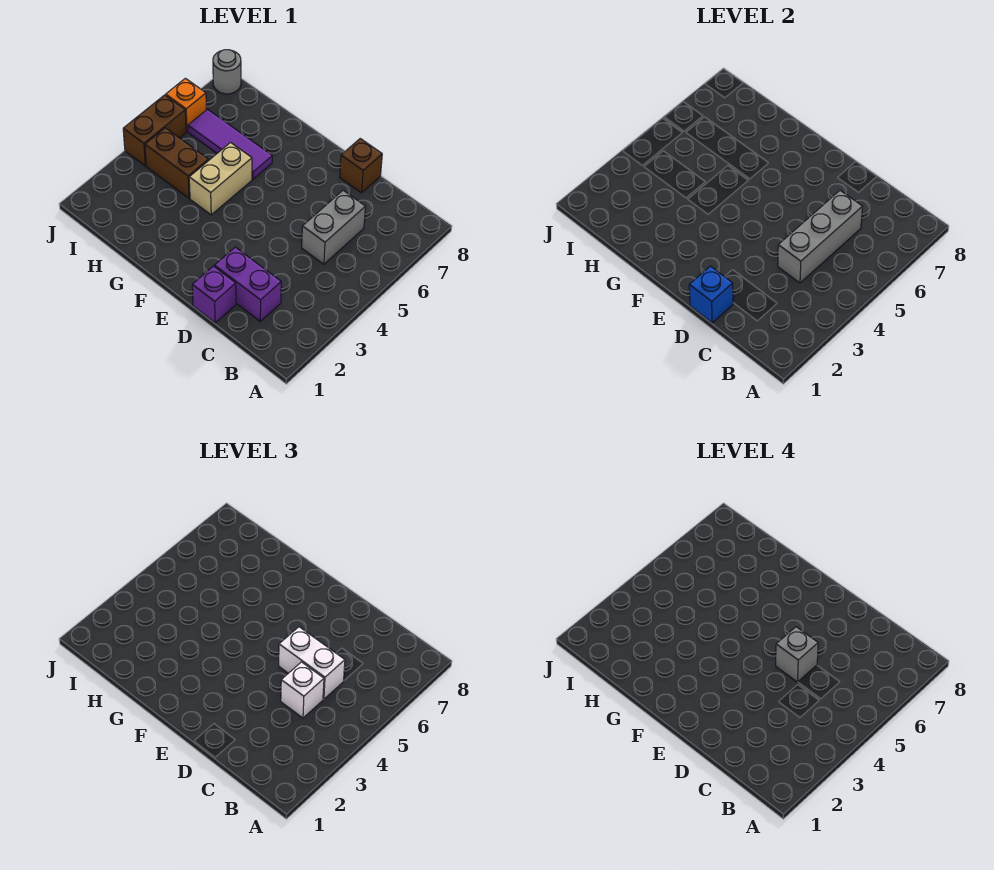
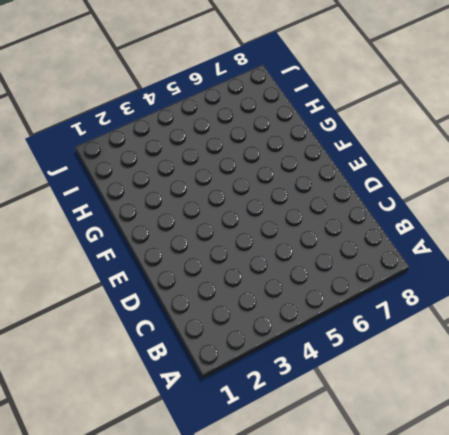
none -> purple brick C2:D2 level 1
none -> grey brick C5:C6 level 1
none -> purple brick D1 level 1

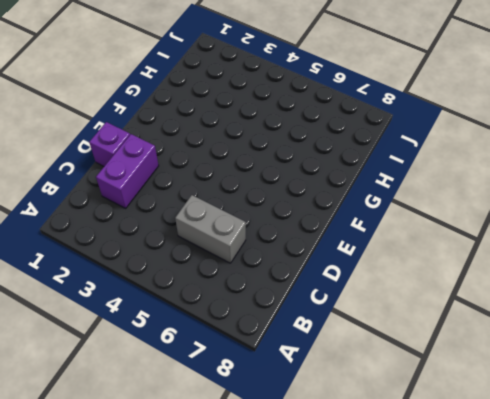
none -> brown brick D8 level 1
none -> tan brick G4:G5 level 1
none -> purple tile G6:I6 level 1

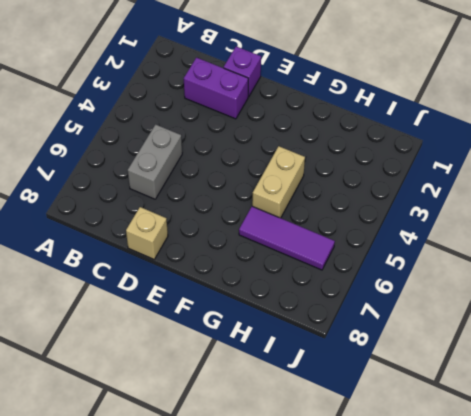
tan brick D8 level 1 -> brown brick D8 level 1
none -> brown brick H4:I4 level 1
none -> brown brick J4:J5 level 1
none -> orange brick J6 level 1

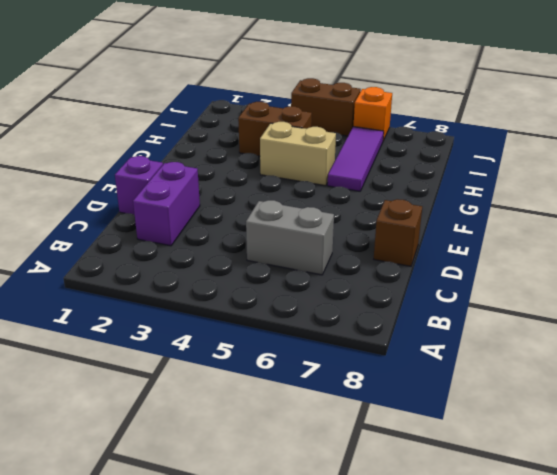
brown brick H3:H4 level 1 -> brown brick H4:I4 level 1
none -> grey round brick J8 level 1
none -> grey brick C4:C6 level 2
none -> blue brick D1 level 2

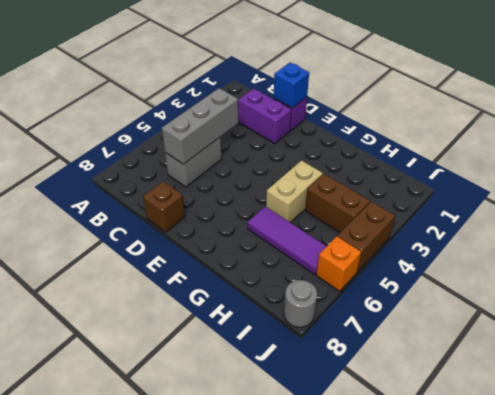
none -> white brick C4 level 3
none -> white brick C5:D5 level 3
none -> grey brick D5 level 4

